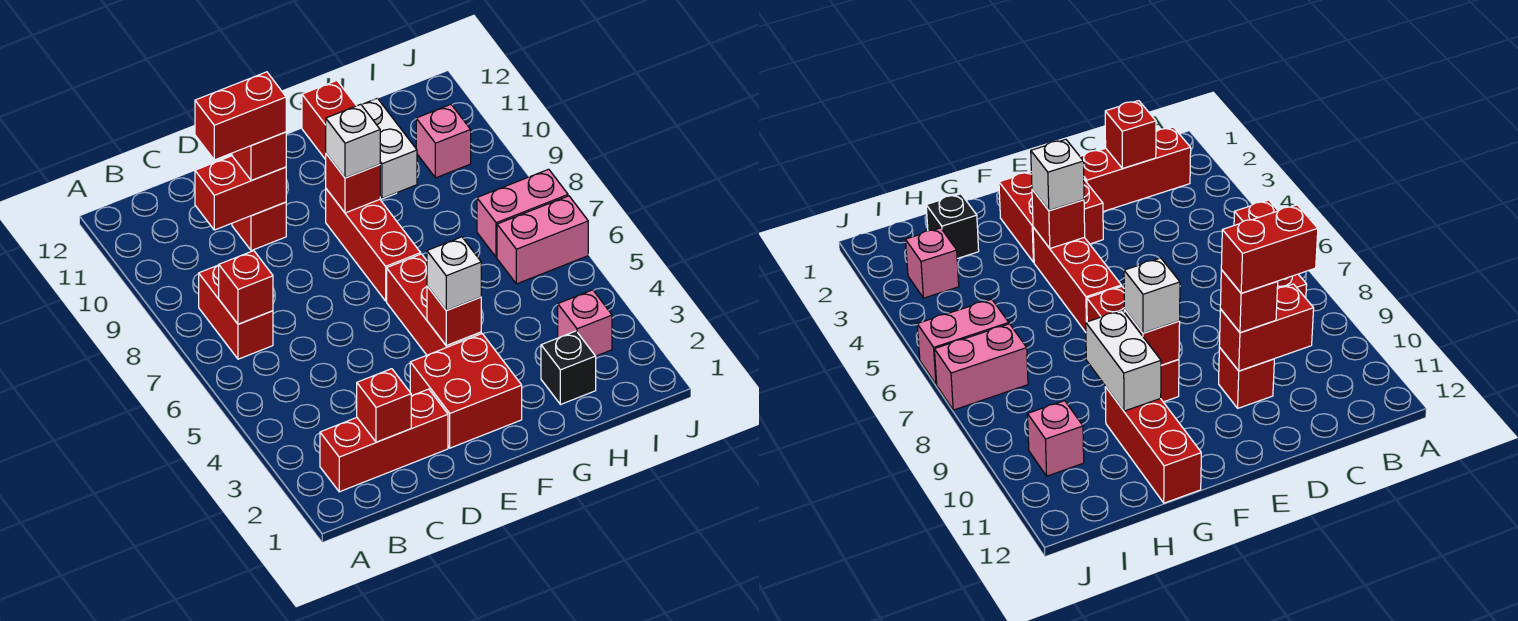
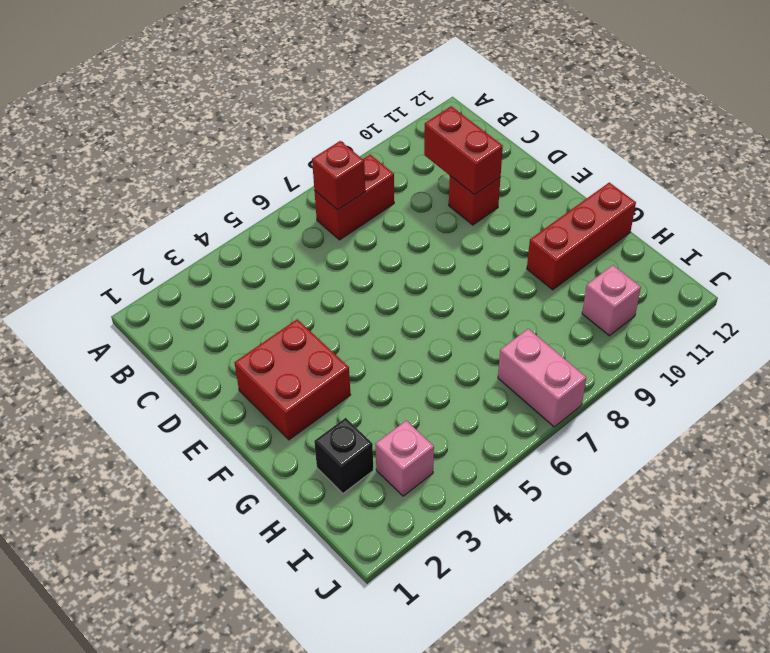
none -> red brick B2:D2 level 1
none -> red brick F4:F6 level 1
none -> red brick F7:F9 level 1

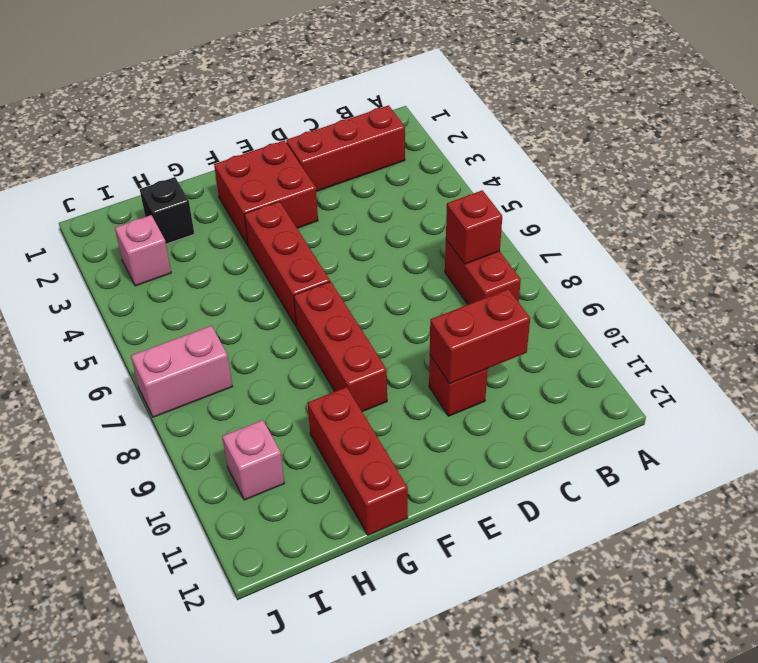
none -> pink brick I6:J6 level 1
none -> red brick C2 level 2
none -> red brick F4 level 2

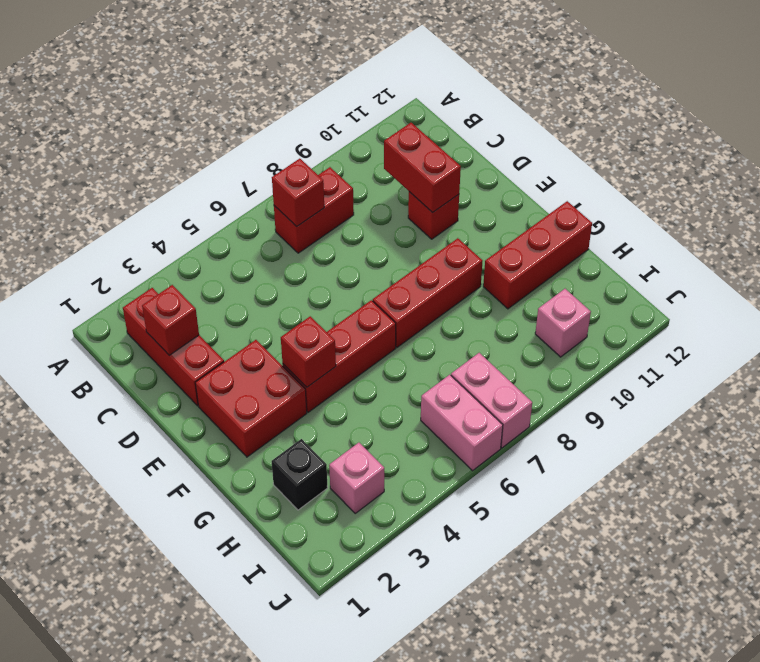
none -> red brick F9 level 2
none -> white brick G9:G10 level 2
none -> red brick D10 level 3

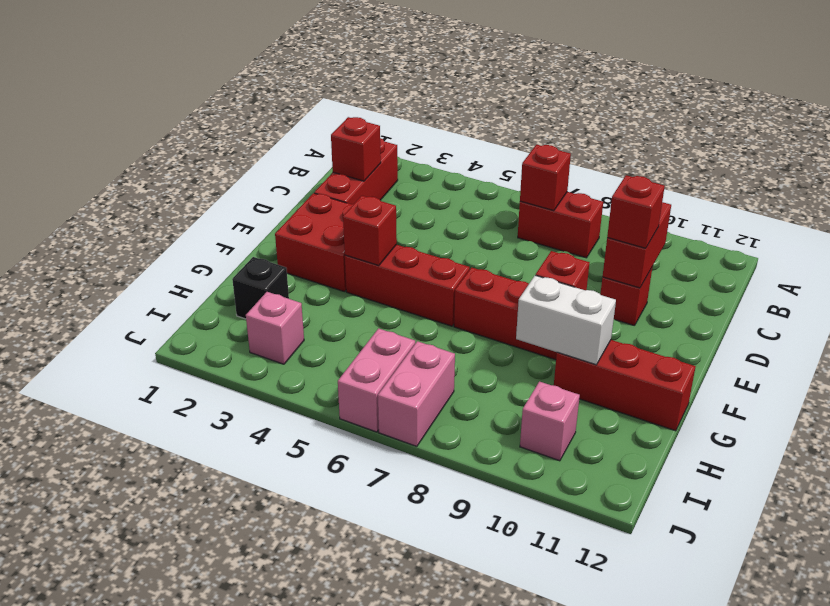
none -> white brick F4 level 3
none -> white brick F9 level 3
none -> red brick C10:D10 level 4

